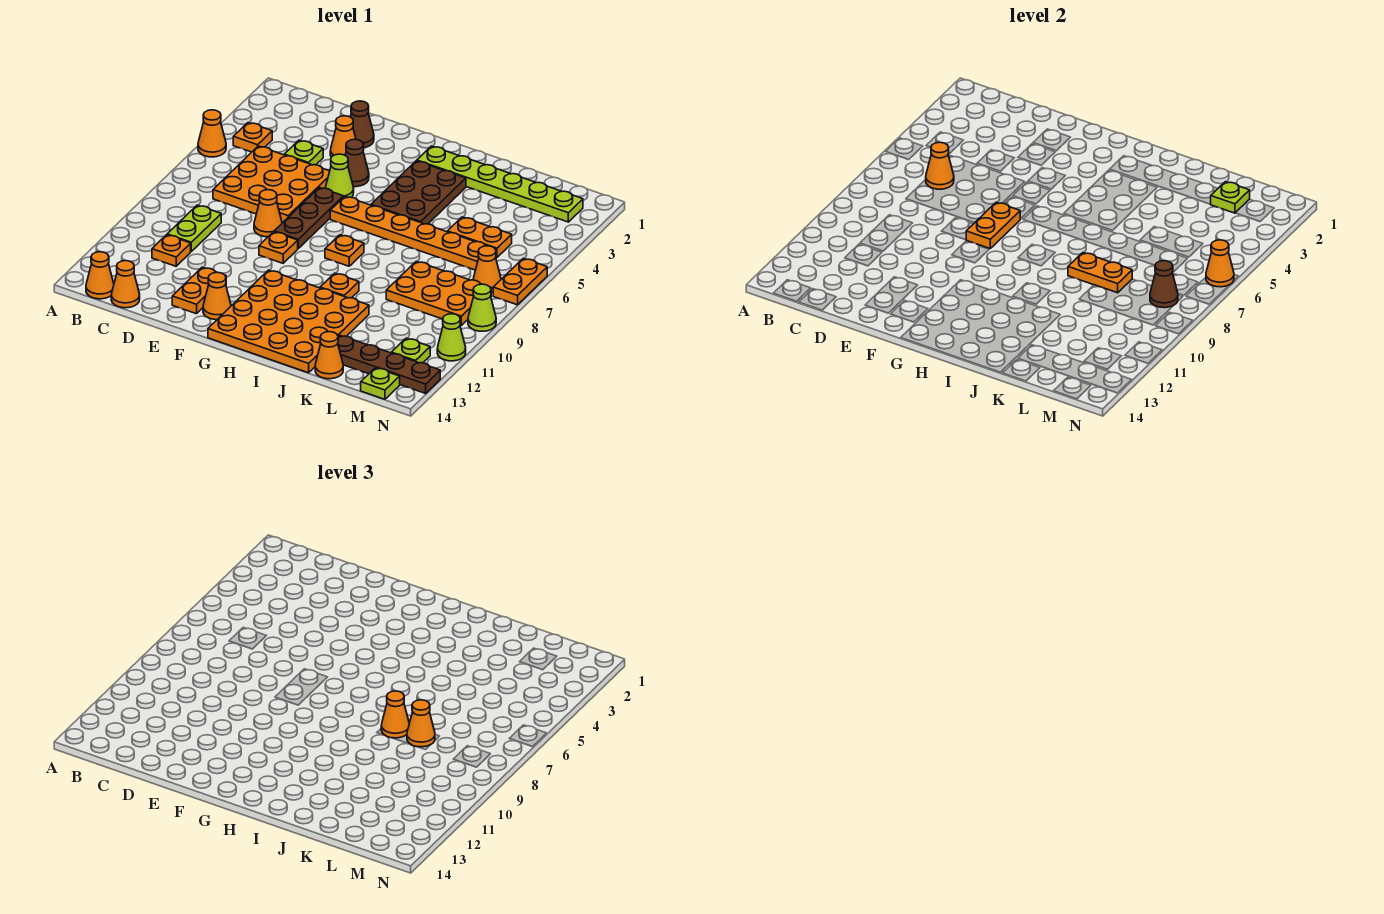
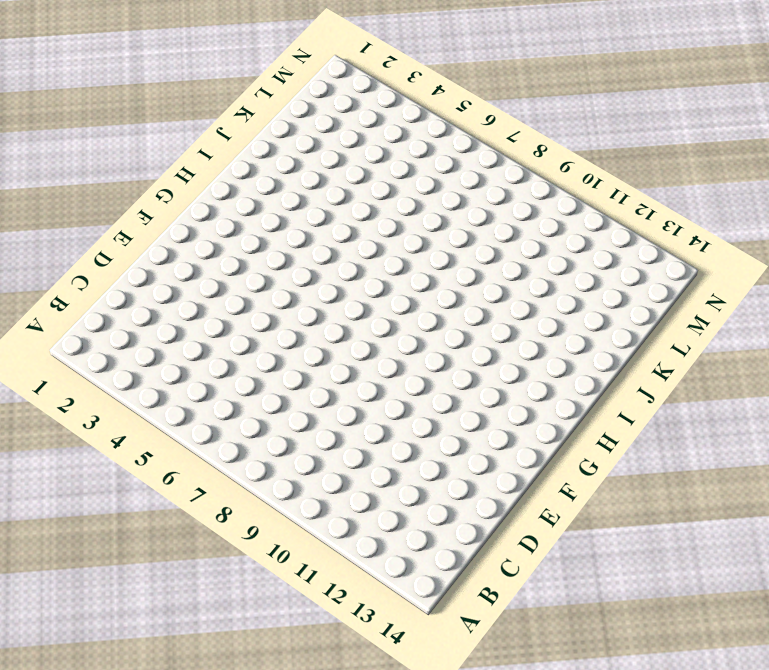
none -> orange cone A5 level 1
none -> orange plate B4 level 1
none -> orange cone B14 level 1
none -> orange plate C5:E7 level 1

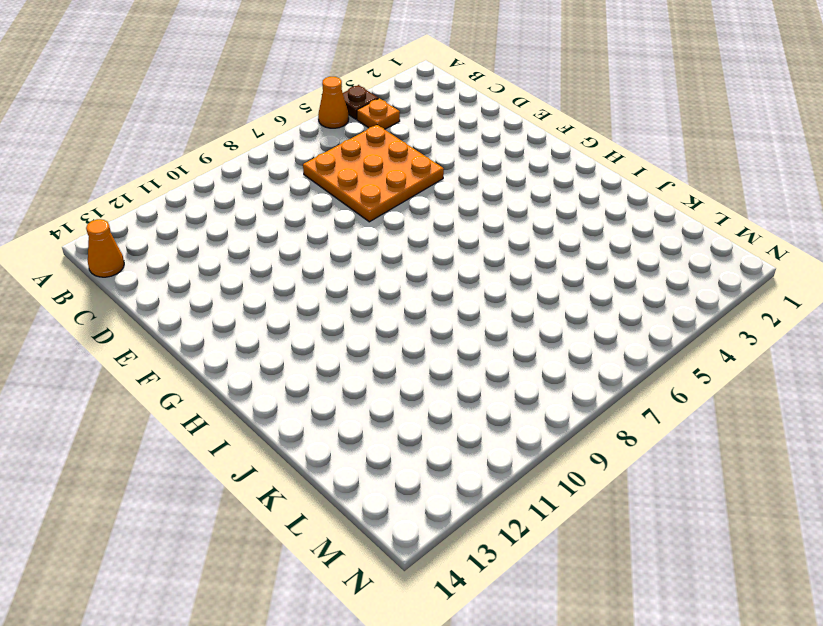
brown plate A4 level 1 -> none
none -> lime plate C9:C10 level 1
none -> orange plate C11 level 1
none -> orange cone C14 level 1
none -> lime plate D4 level 1

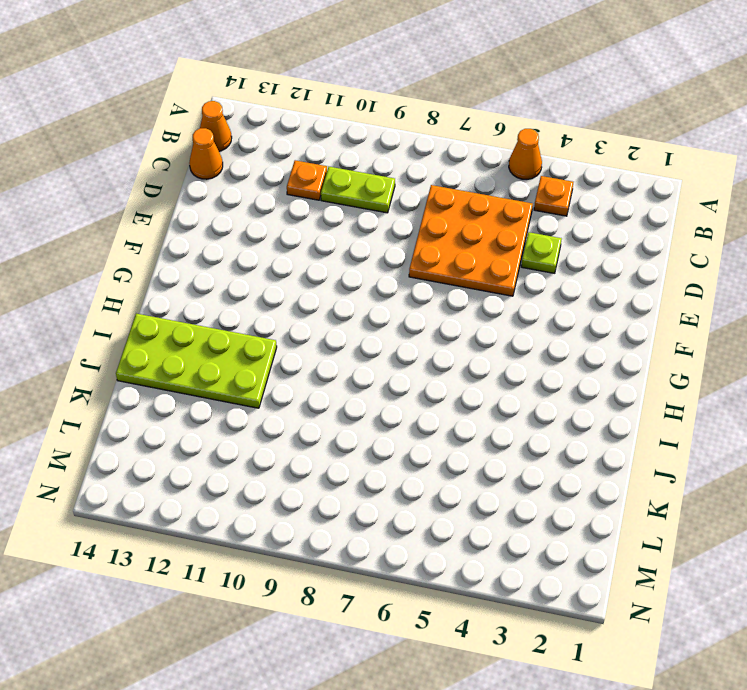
lime plate I11:J14 level 1 -> orange plate G11:J14 level 1
none -> brown cone E2 level 1
none -> orange cone E3 level 1
none -> orange cone E8 level 1
none -> orange plate E12:E13 level 1

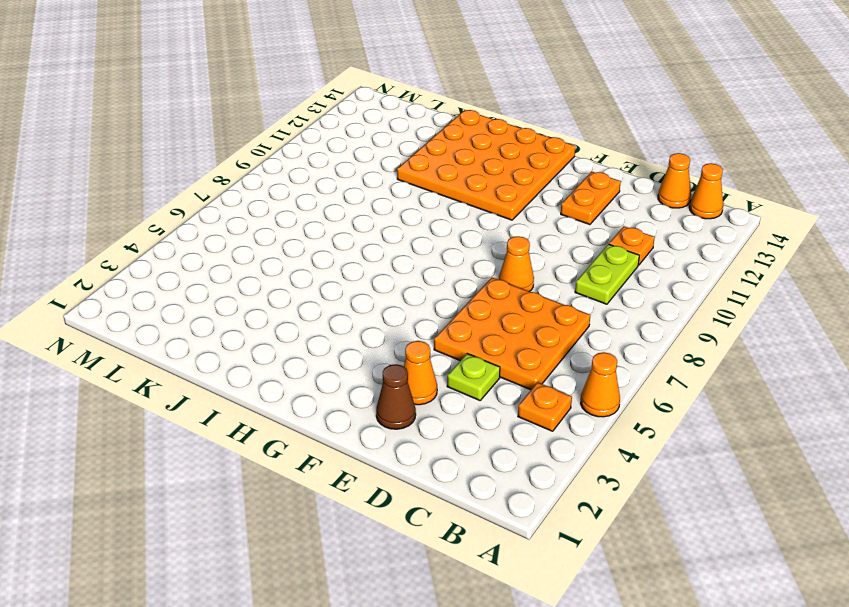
none -> brown cone F4 level 1
none -> lime cone F5 level 1
none -> brown plate F6:F8 level 1
none -> orange plate F9 level 1

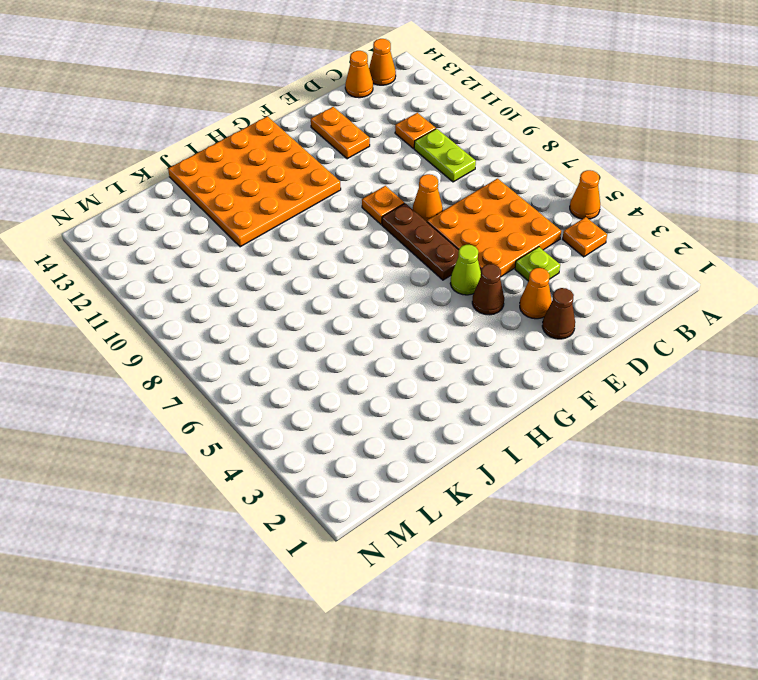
none -> orange cone F13 level 1
none -> orange plate G6:L6 level 1
none -> lime plate H2:M2 level 1
none -> brown plate H3:I5 level 1

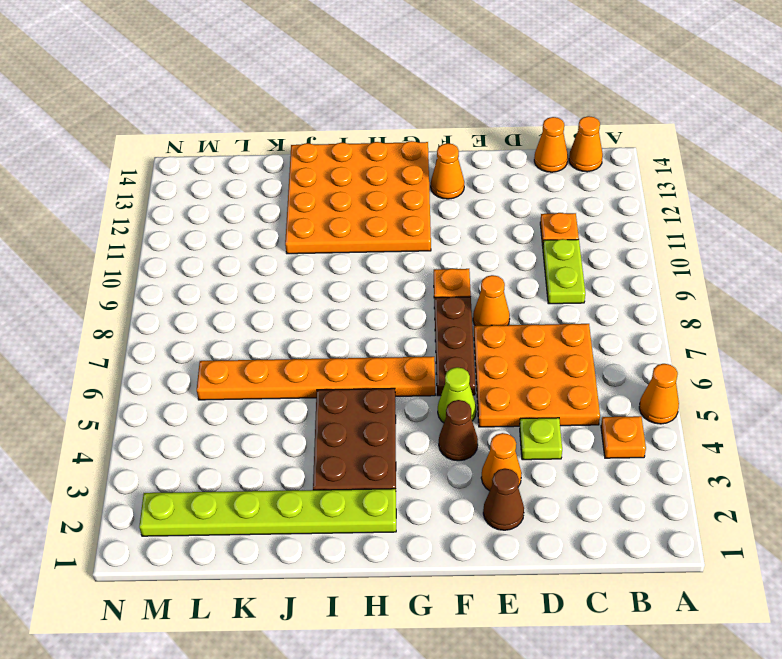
none -> orange plate E12:E13 level 1
none -> orange plate H8 level 1
none -> orange plate I10 level 1
none -> orange plate K5:L5 level 1

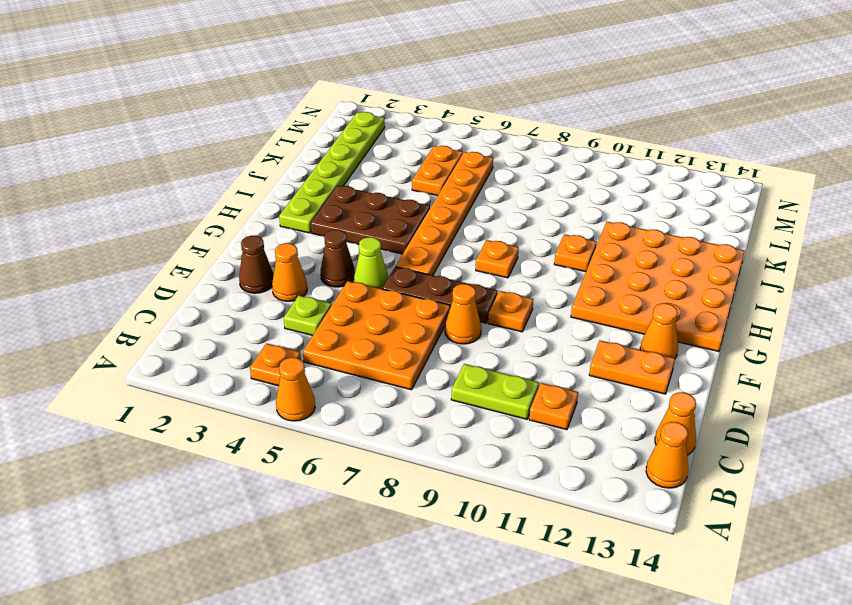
none -> orange plate K8:M9 level 1
none -> brown plate K13:N13 level 1
none -> orange cone K14 level 1
none -> orange cone M7 level 1

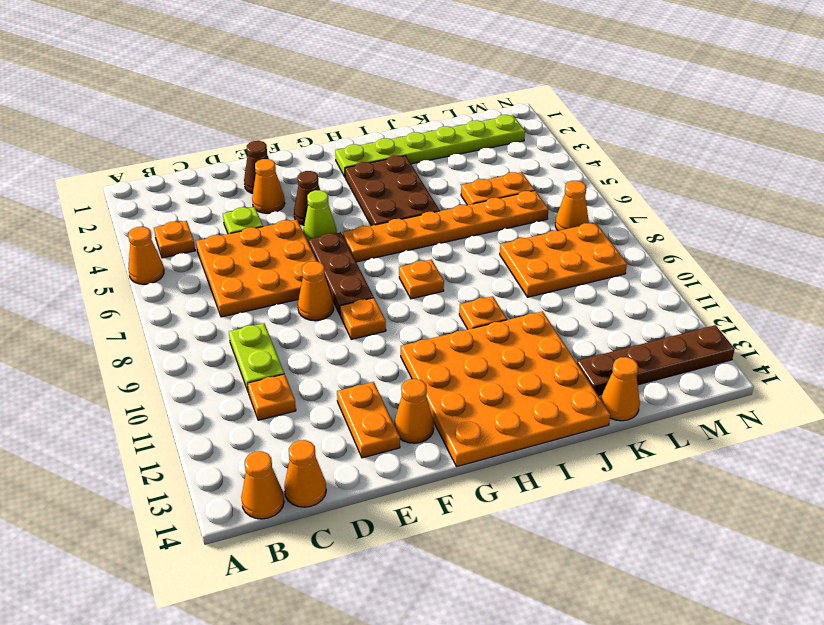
none -> lime plate M12 level 1
none -> lime plate M14 level 1
none -> orange plate N6:N7 level 1
none -> lime cone N9 level 1

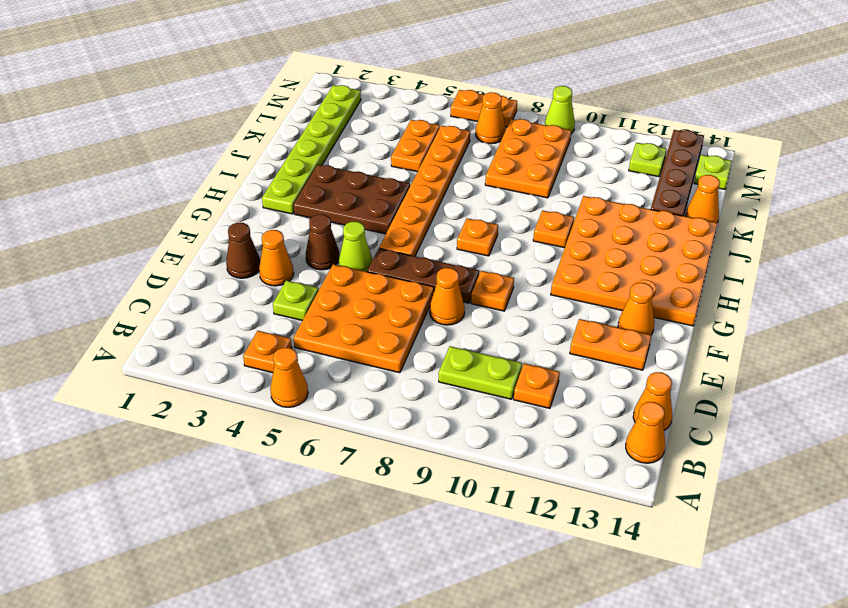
none -> lime cone N11 level 1
none -> orange cone C6 level 2
none -> orange plate F7:F8 level 2
none -> orange plate J8:K8 level 2

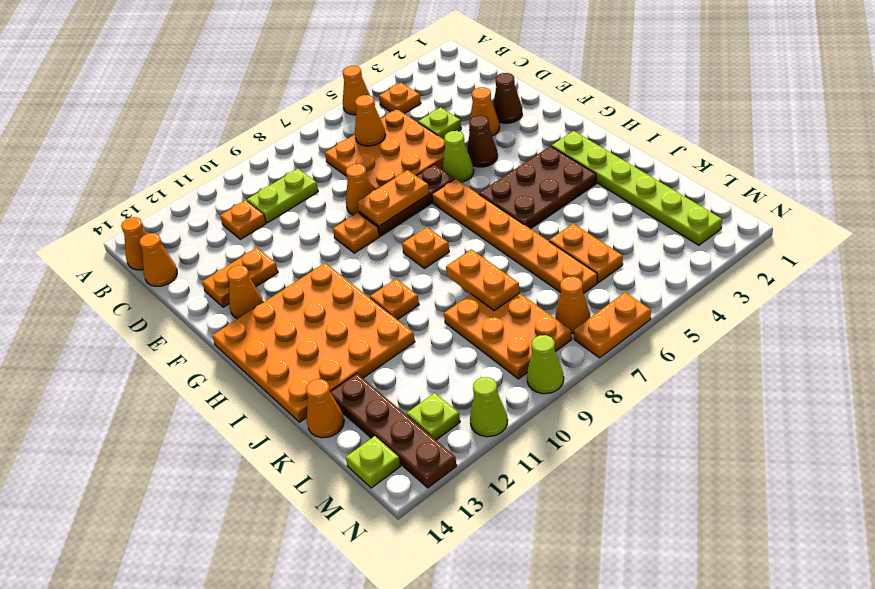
none -> lime plate L2 level 2
none -> brown cone M8 level 2
none -> orange cone N6 level 2
none -> orange cone J8 level 3

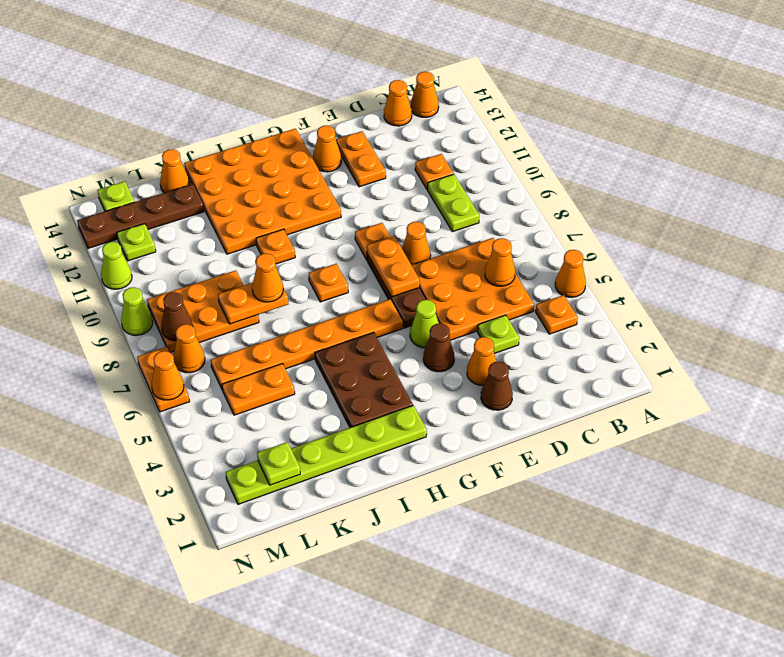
none -> orange cone K8 level 3

